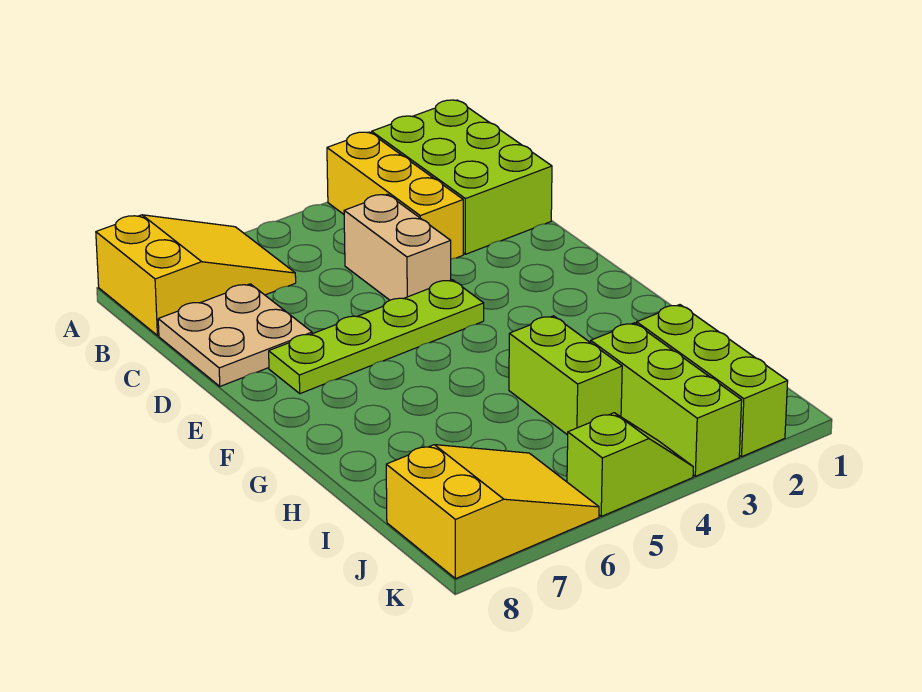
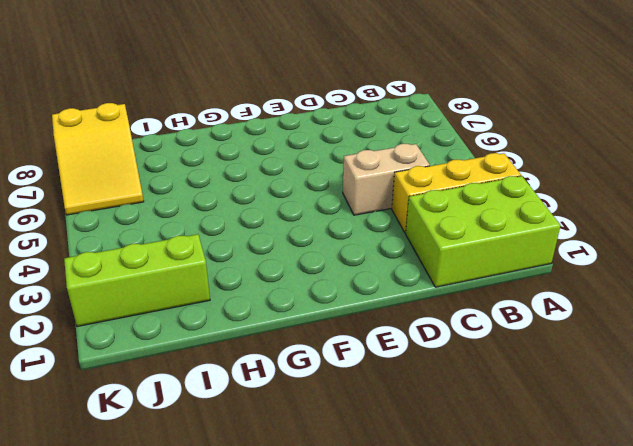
none -> yellow slope A6:B8 level 1 top 8
none -> tan plate C7:D8 level 1

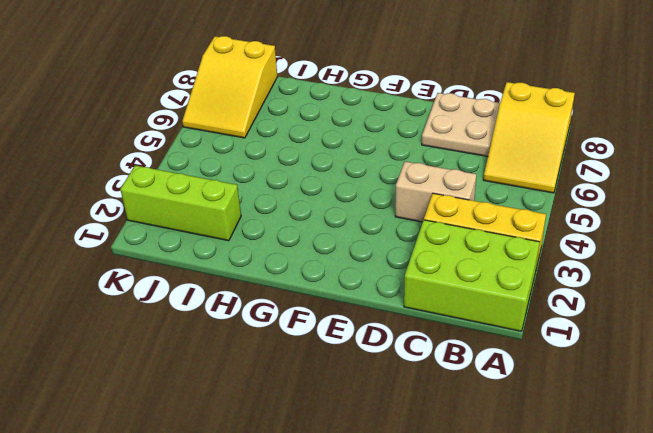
none -> lime plate E4:E7 level 1
none -> lime brick H4:I4 level 1

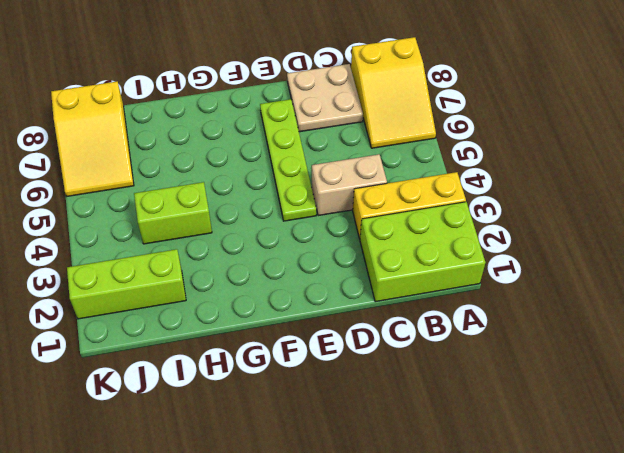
none -> lime brick I3:K3 level 1
none -> lime slope K4:K5 level 1 top 5

